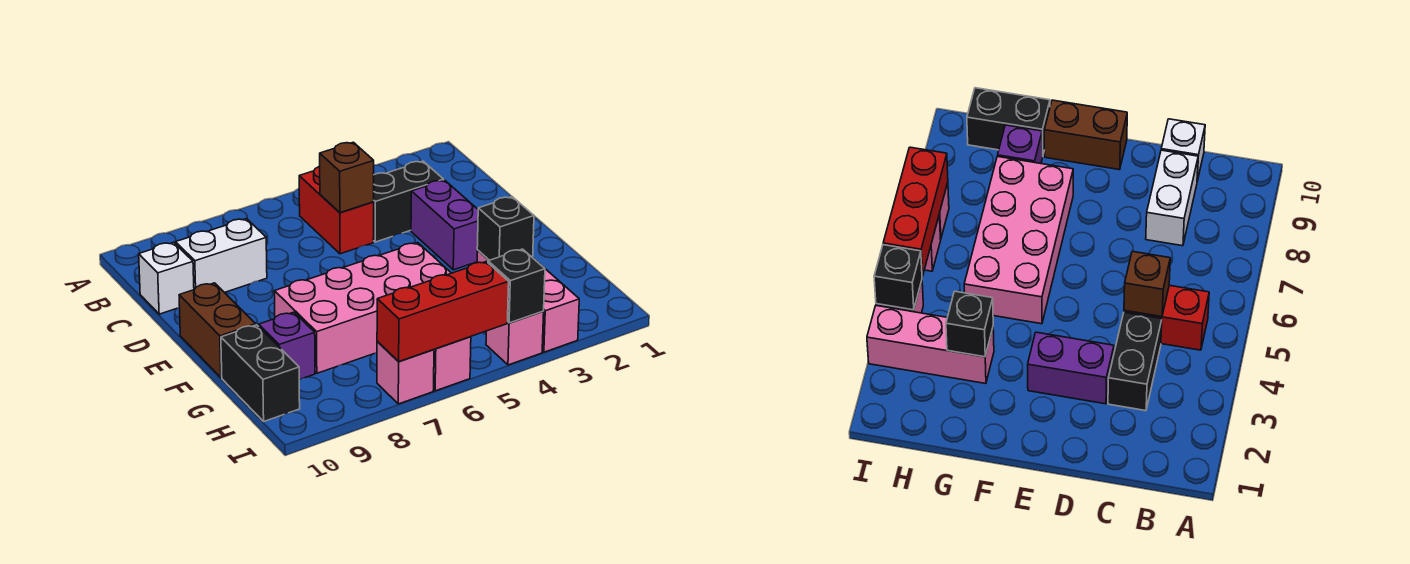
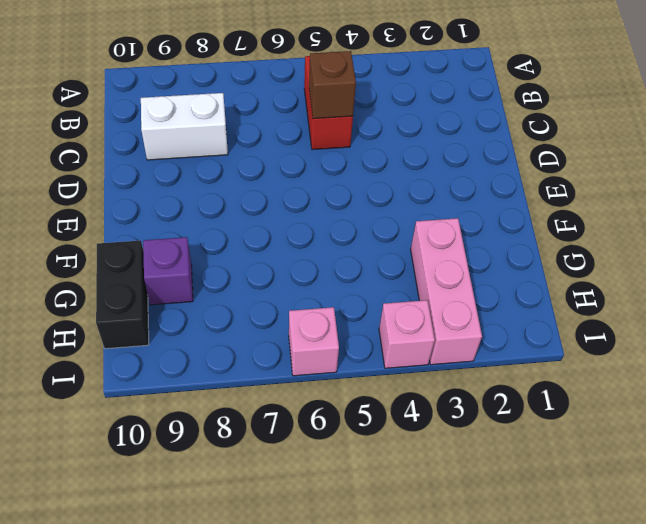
none -> black brick C3:C4 level 1
none -> white brick C10 level 1
none -> purple brick D3:E3 level 1

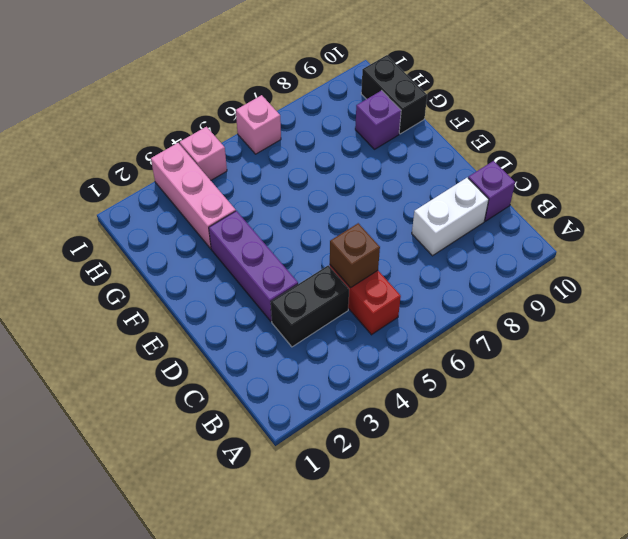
purple brick C10 level 1 -> white brick C10 level 1
purple brick D3:F3 level 1 -> purple brick D3:E3 level 1
none -> brown brick E10:F10 level 1
none -> pink brick F5:G8 level 1
none -> pink brick I7 level 1

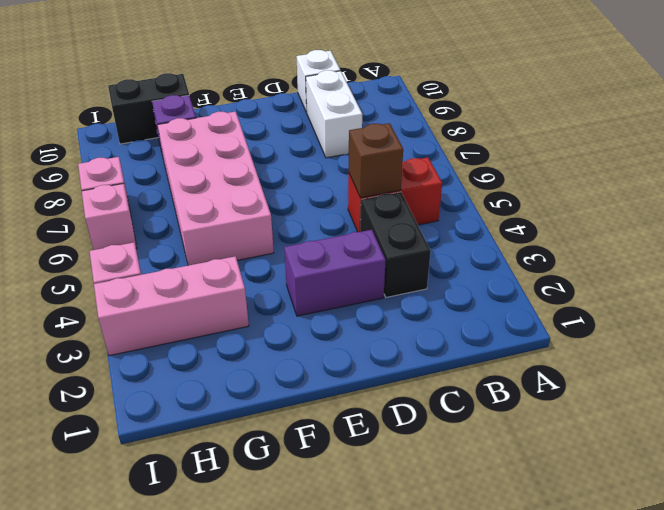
none -> brown brick E10:F10 level 1
none -> black brick G3 level 2
none -> black brick I4 level 2

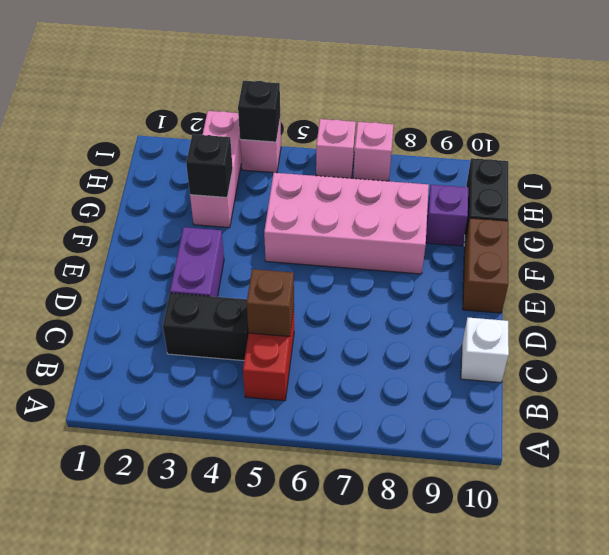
none -> white brick C8:C9 level 1
none -> red brick I5:I7 level 2

